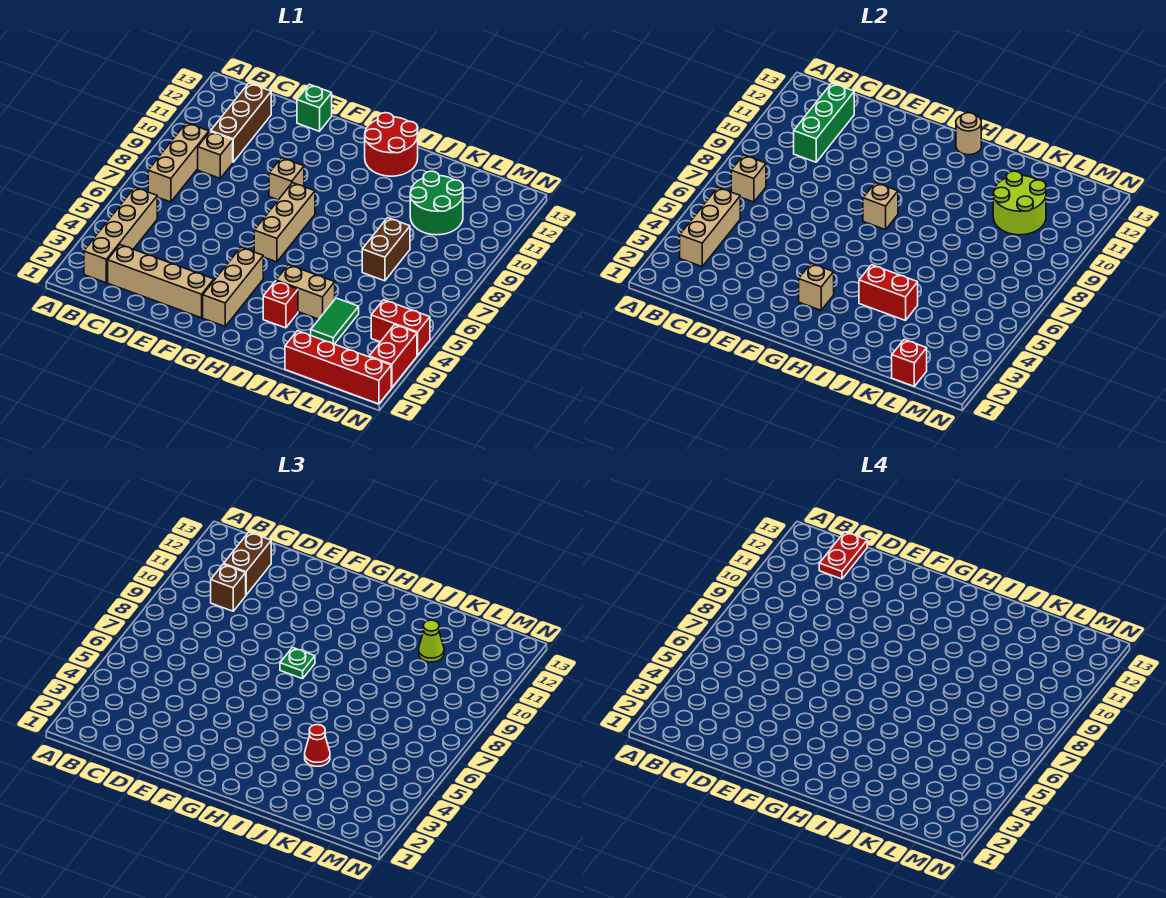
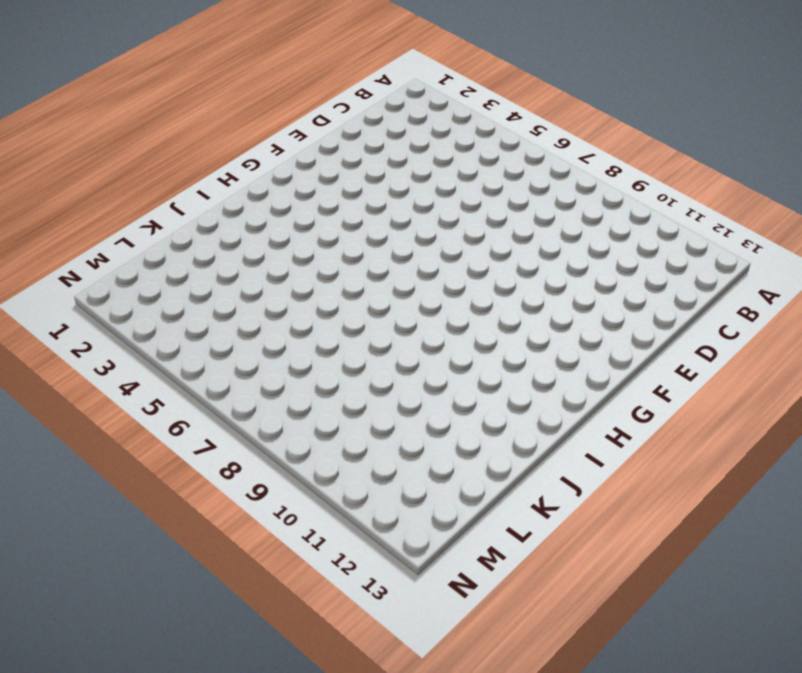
none -> tan brick B2:B5 level 1
none -> tan brick B7:B9 level 1
none -> tan brick C2:F2 level 1
none -> tan brick C9 level 1

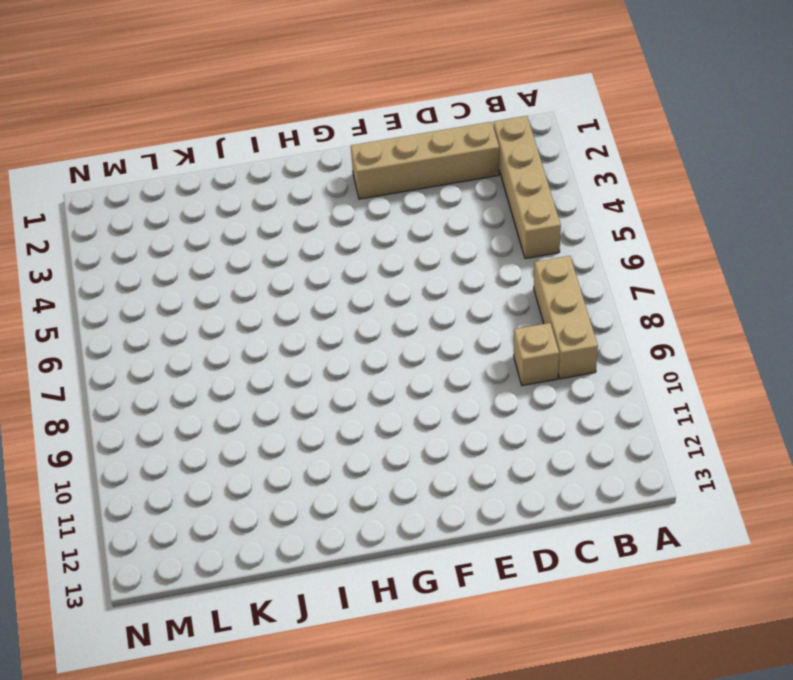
none -> brown brick C10:C12 level 1
none -> green brick E13 level 1
none -> tan brick F9 level 1
none -> tan brick G2:G4 level 1

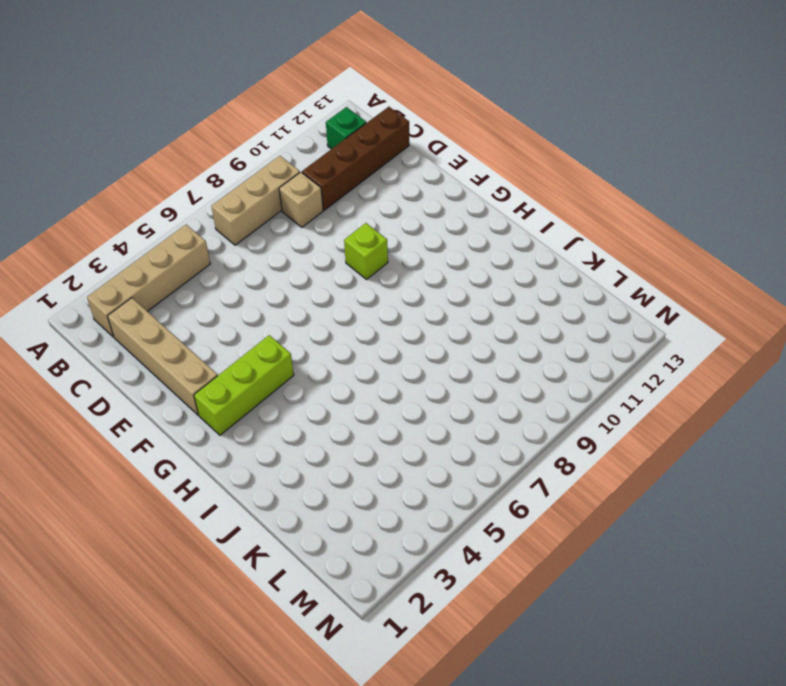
green brick B12 level 1 -> green brick E13 level 1
brown brick C10:C13 level 1 -> brown brick C10:C12 level 1
lime brick F9 level 1 -> tan brick F9 level 1
lime brick G2:G4 level 1 -> tan brick G2:G4 level 1
none -> tan brick G6:G8 level 1
none -> red round brick H12:I13 level 1
none -> red brick I3 level 1
none -> tan brick I4:J4 level 1

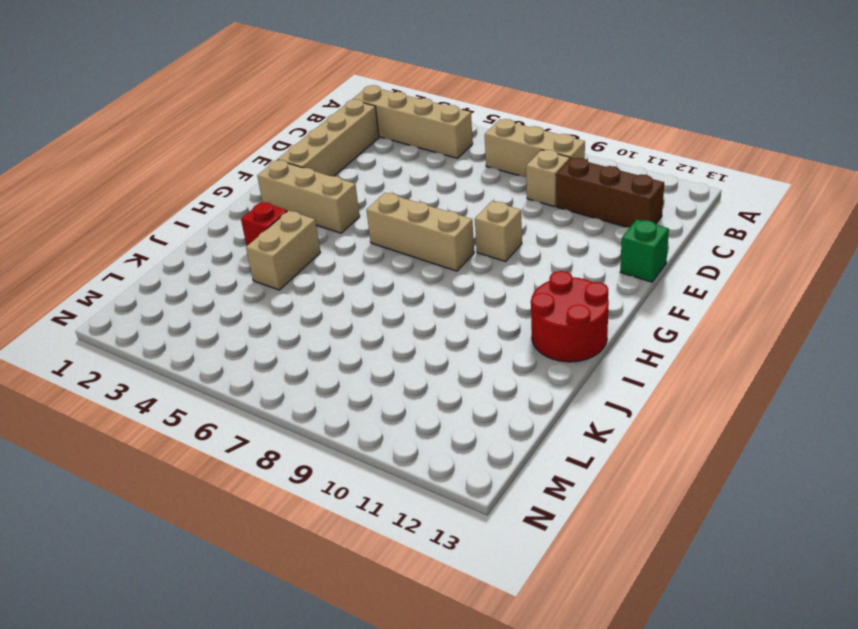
none -> red brick K1:N1 level 1
none -> green tile K3:K4 level 1
none -> brown brick K7:K8 level 1
none -> green round brick K10:L11 level 1

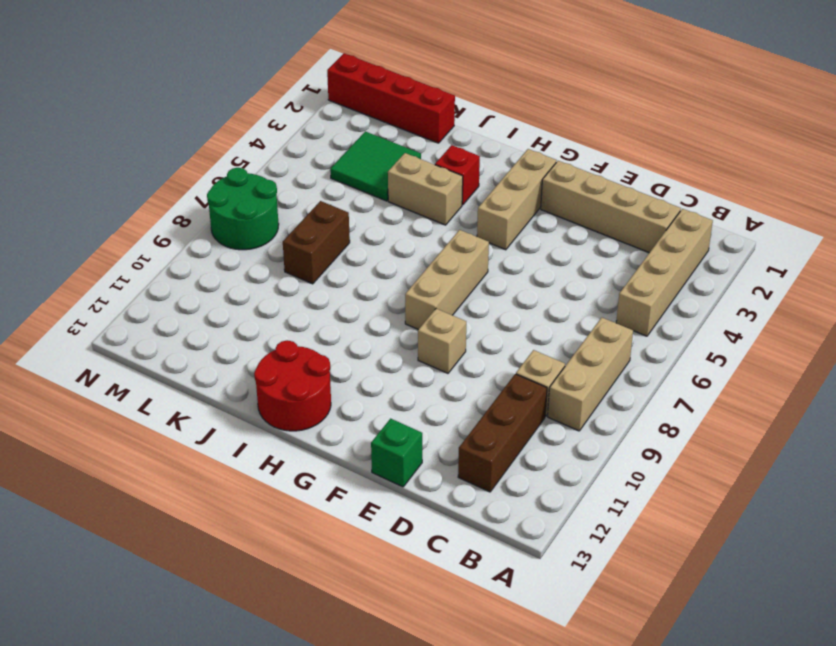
green tile K3:L4 level 1 -> green tile K3:K4 level 1
green round brick M7:N8 level 1 -> green round brick K10:L11 level 1
none -> red brick M4:N4 level 1
none -> red brick N2:N3 level 1
none -> tan brick B3:B5 level 2
none -> tan brick B7 level 2

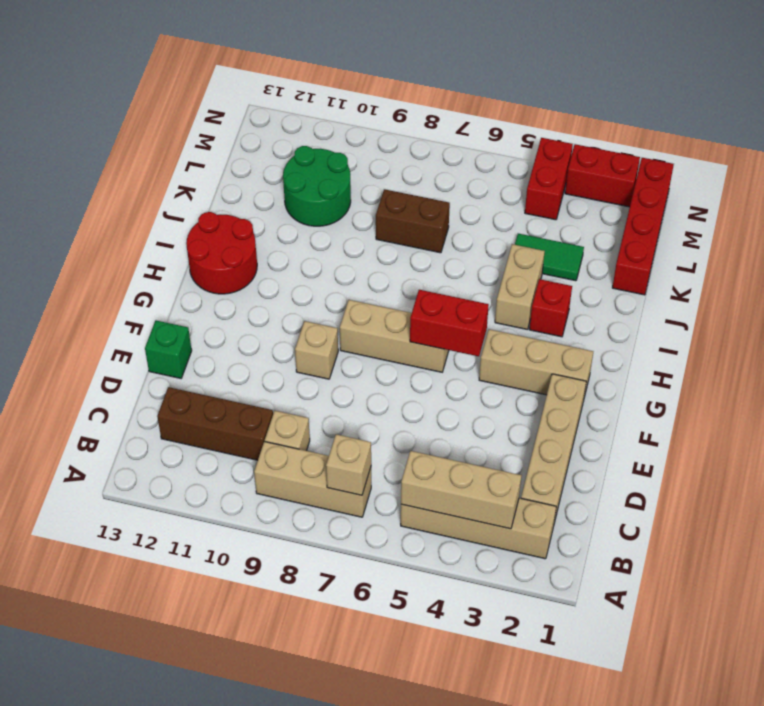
red brick G5:G6 level 2 -> red brick I4:J4 level 2
none -> green brick C10:C12 level 2
none -> tan brick G3 level 2
none -> tan brick G8 level 2
none -> tan round brick H13 level 2

